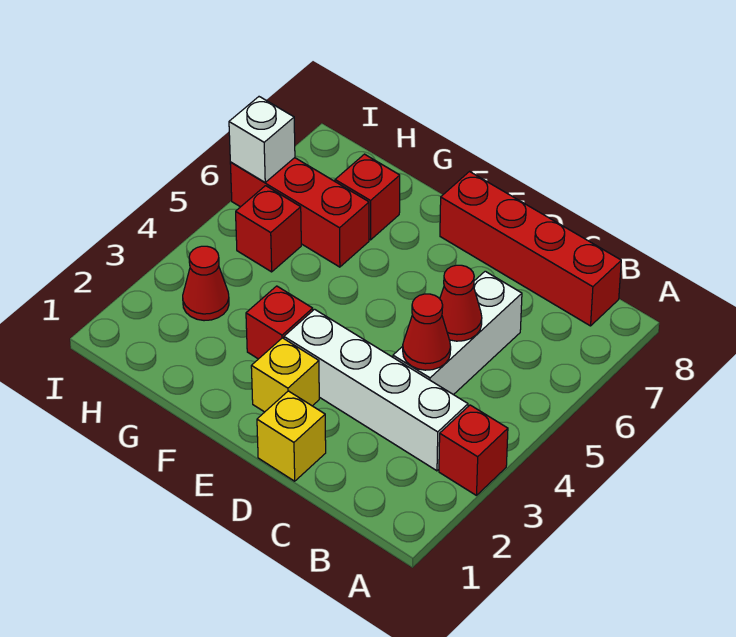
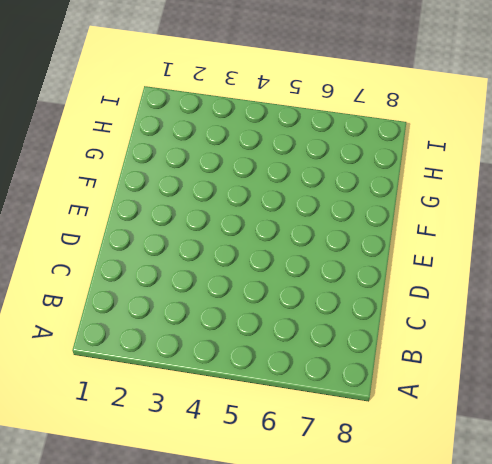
none -> red brick A3 level 1
none -> white brick B3:E3 level 1
none -> red brick B8:E8 level 1

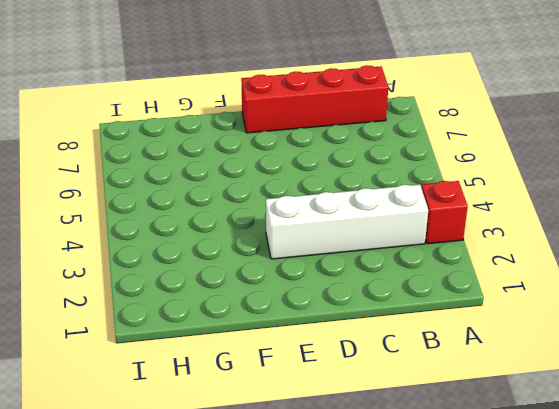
none -> white brick C4:C6 level 1
none -> yellow brick D1 level 1
none -> yellow brick E2 level 1

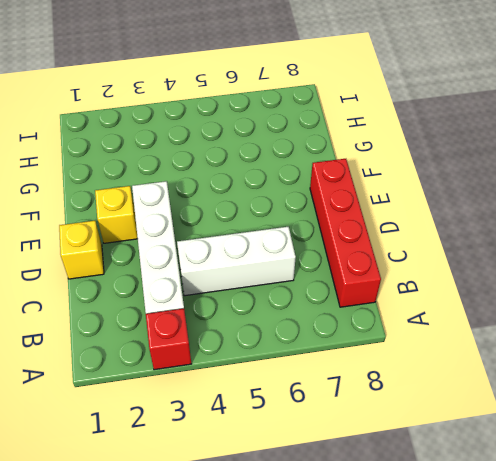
none -> red brick F3 level 1
none -> red brick G6:I6 level 1
none -> red brick G7 level 1

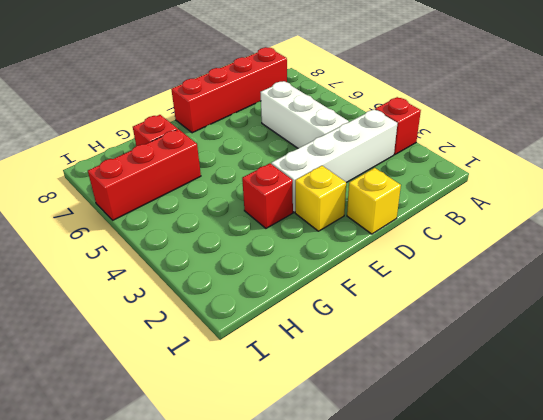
none -> red cone H3 level 1
none -> red brick H5 level 1
none -> red cone C4 level 2

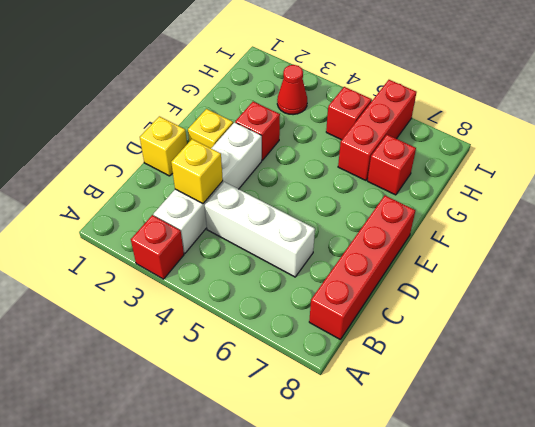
yellow brick C3 level 2 -> none
none -> red cone C4 level 2
none -> red cone C5 level 2
none -> white brick I6 level 2

